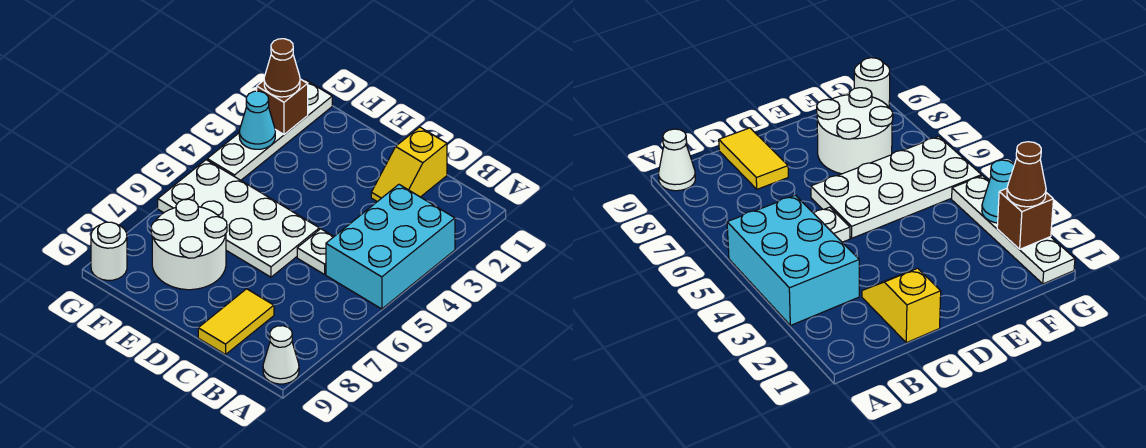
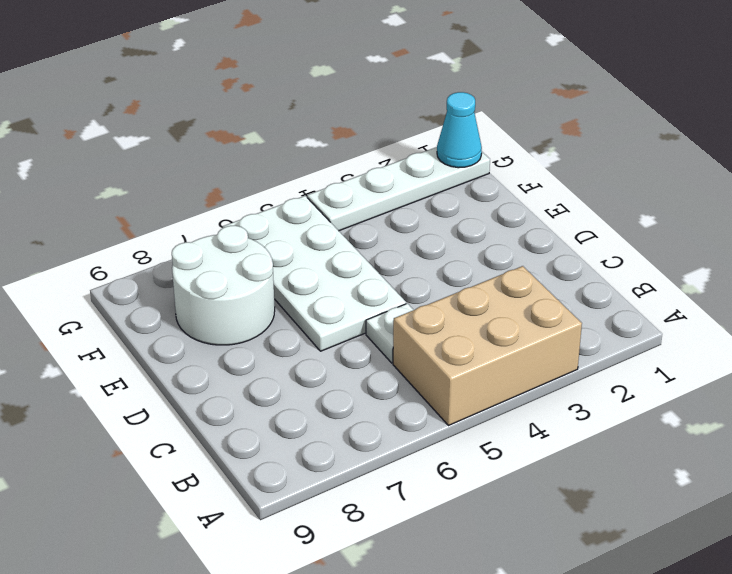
tan brick A3:B5 level 1 -> cyan brick A3:B5 level 1
cyan cone G1 level 2 -> cyan cone G3 level 2
none -> white cone A9 level 1
none -> yellow slope C1:C2 level 1 top 1
none -> yellow tile C8:C9 level 1

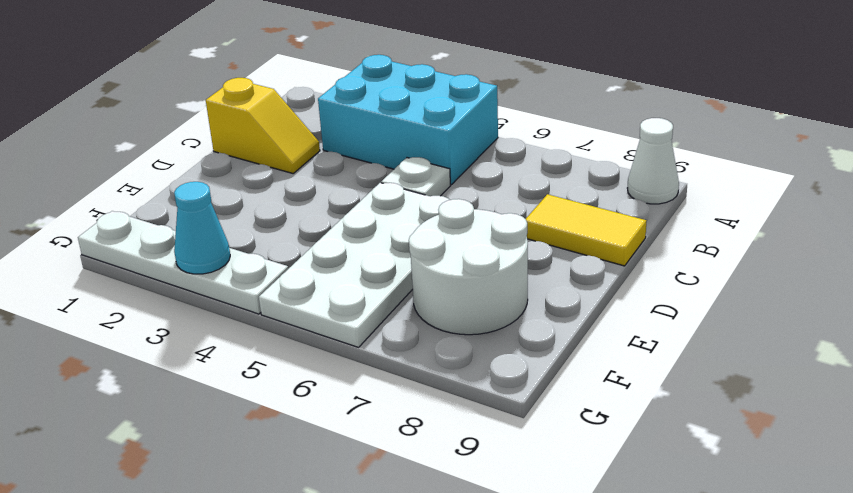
none -> white round brick G9 level 1
none -> brown brick G2 level 2
none -> brown cone G2 level 3

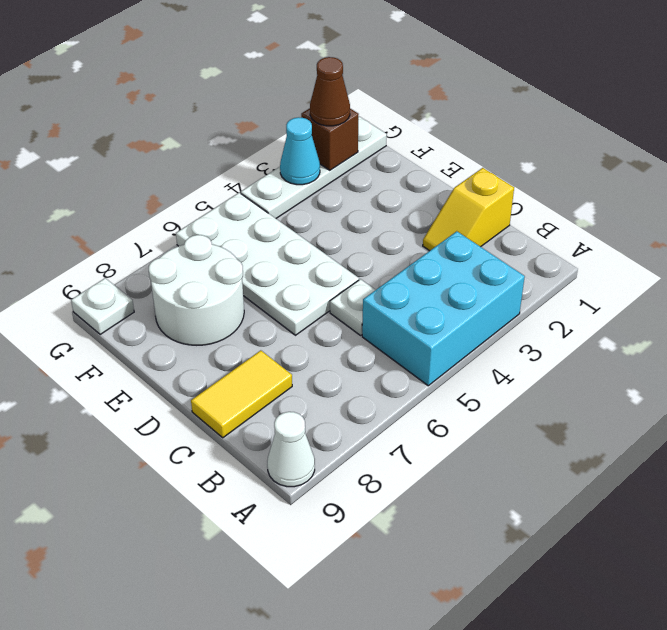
white plate G9 level 1 -> white round brick G9 level 1

